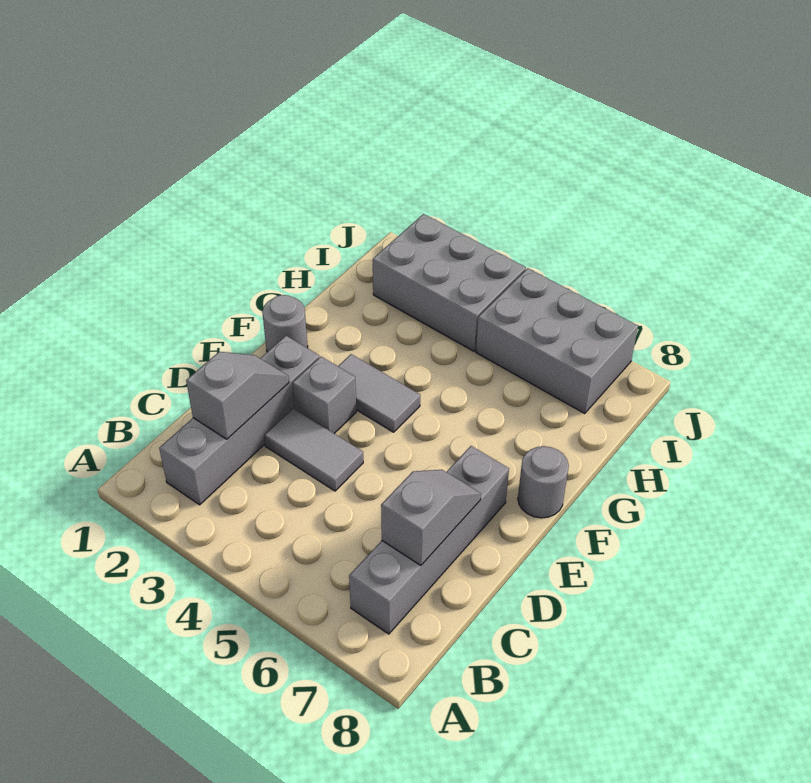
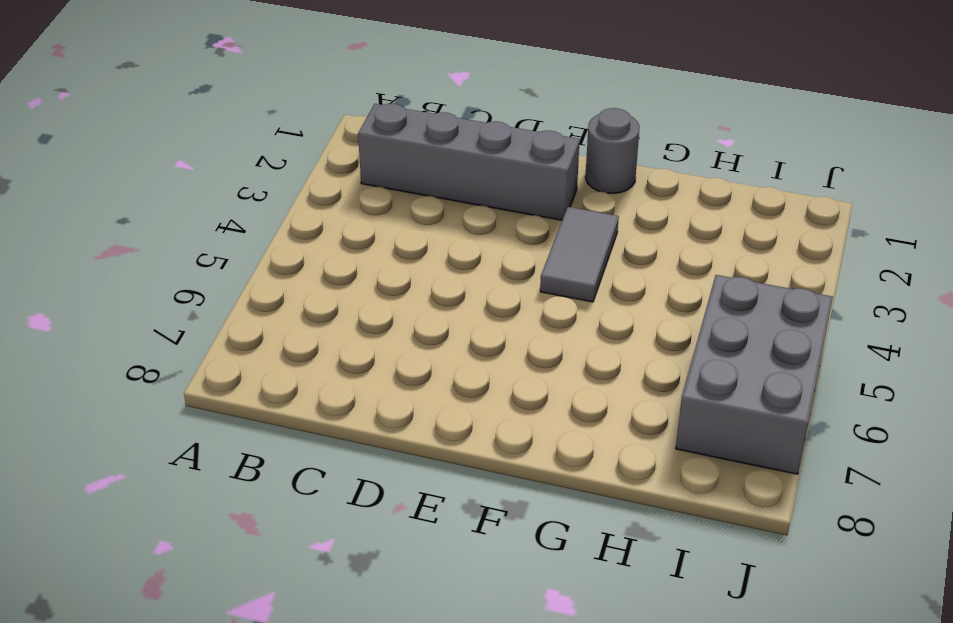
none -> grey brick B7:E7 level 1
none -> grey tile D3:D4 level 1

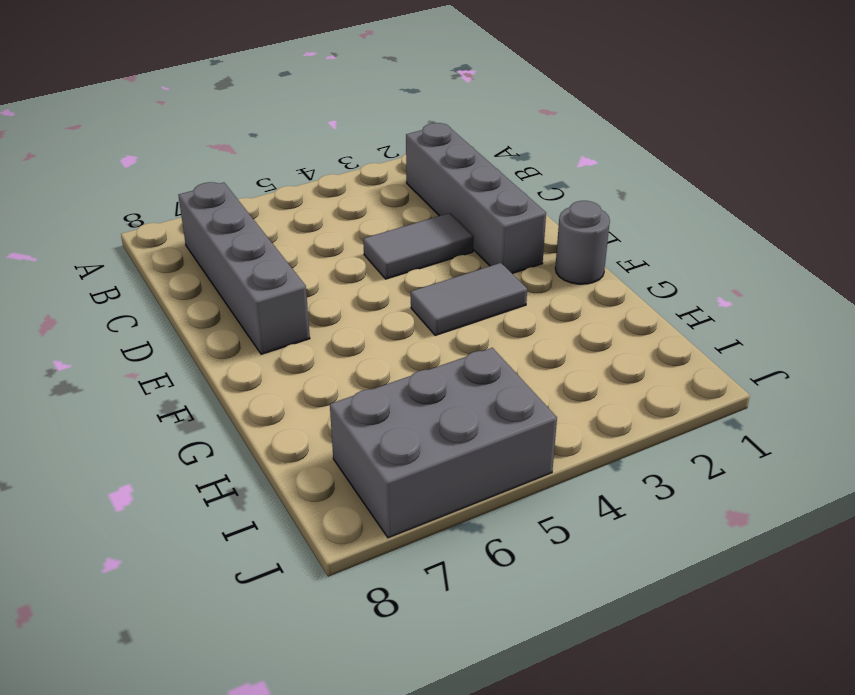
none -> grey brick E3 level 1
none -> grey round brick F8 level 1

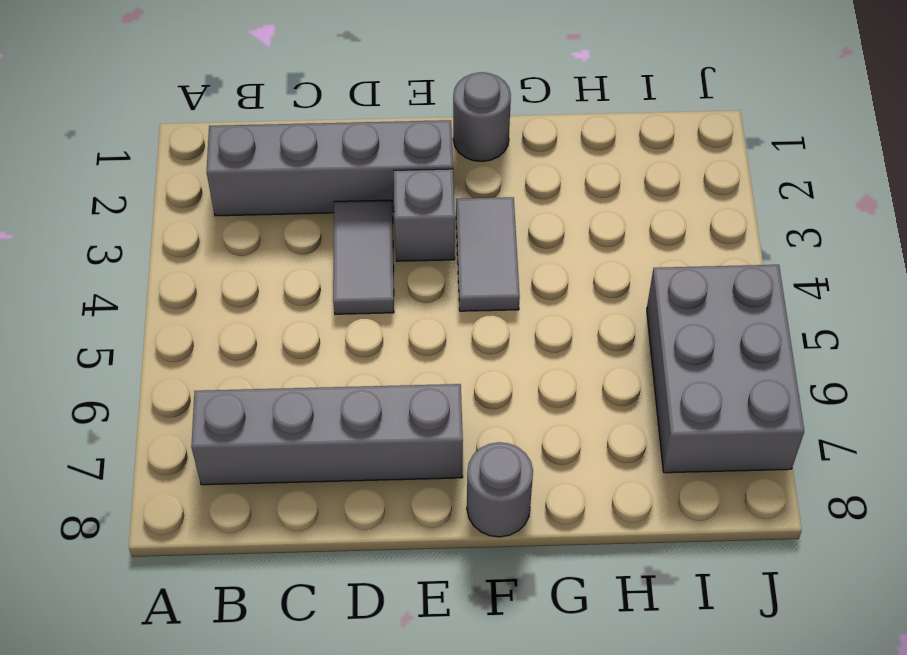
none -> grey brick I2:J4 level 1
none -> grey slope C2:D2 level 2 top C

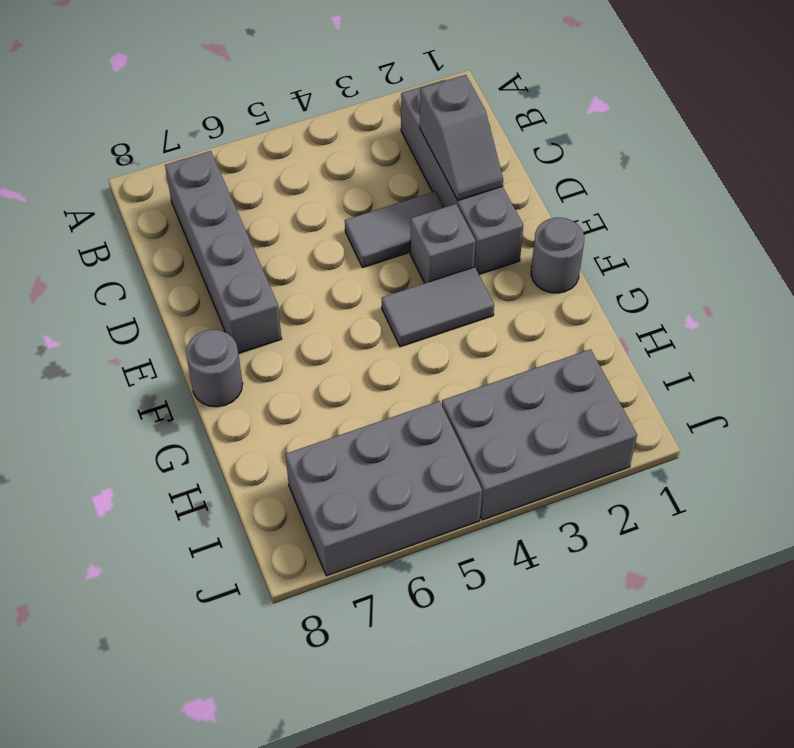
none -> grey slope C7:D7 level 2 top C

